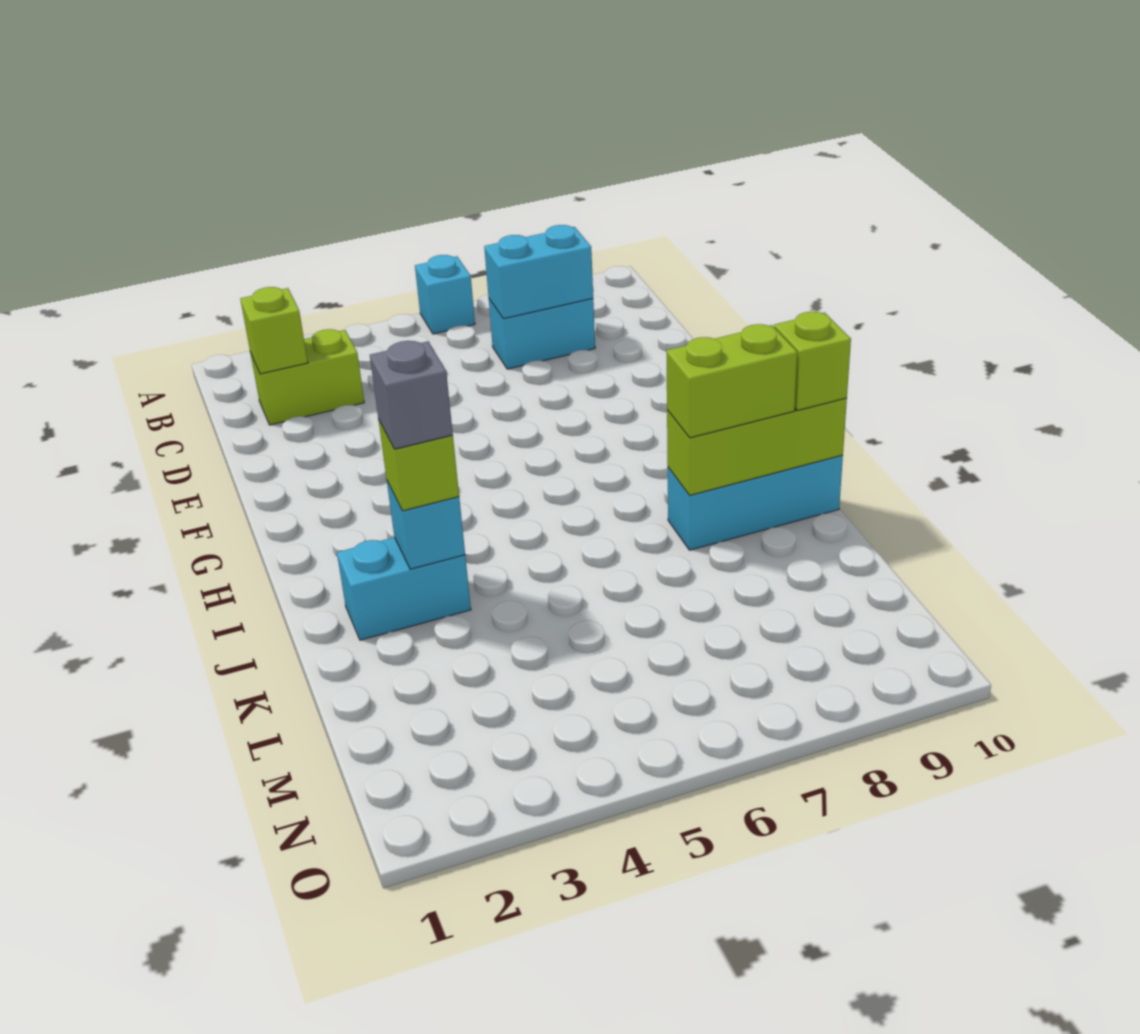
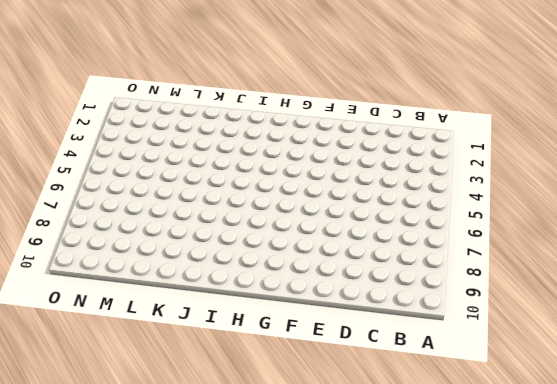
none -> cyan brick A6 level 1
none -> lime brick C2:C3 level 1
none -> cyan brick C7:C8 level 1

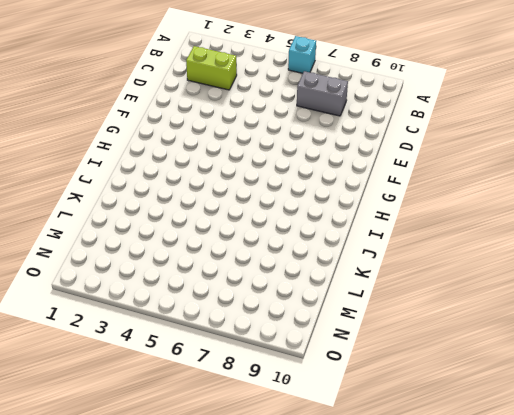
grey brick C7:C8 level 1 -> cyan brick C7:C8 level 1
none -> cyan brick J2:J3 level 1
none -> cyan brick J8:J10 level 1
none -> lime brick C2 level 2

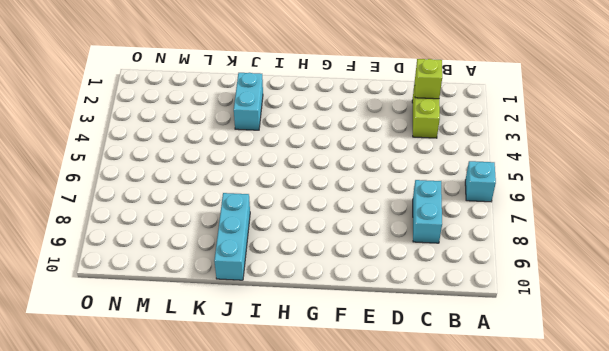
none -> cyan brick C7:C8 level 2
none -> cyan brick J3 level 2
none -> lime brick J8:J10 level 2

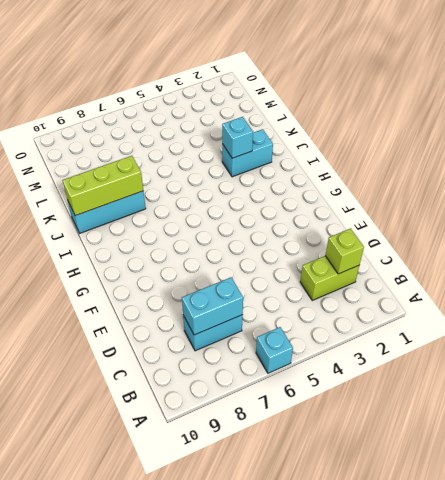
none -> lime brick J3 level 3
none -> lime brick J8:J9 level 3
none -> lime brick J10 level 3

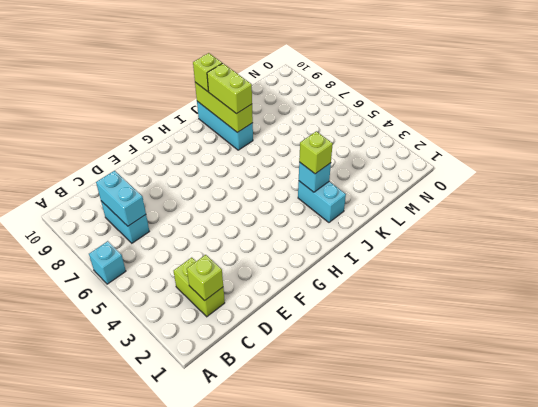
none -> grey brick J3 level 4

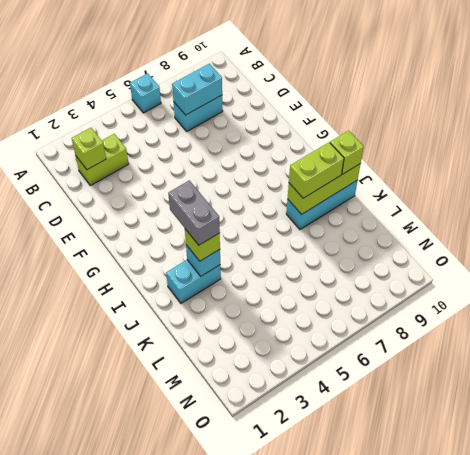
grey brick I3:J3 level 4 -> grey brick J3 level 4

